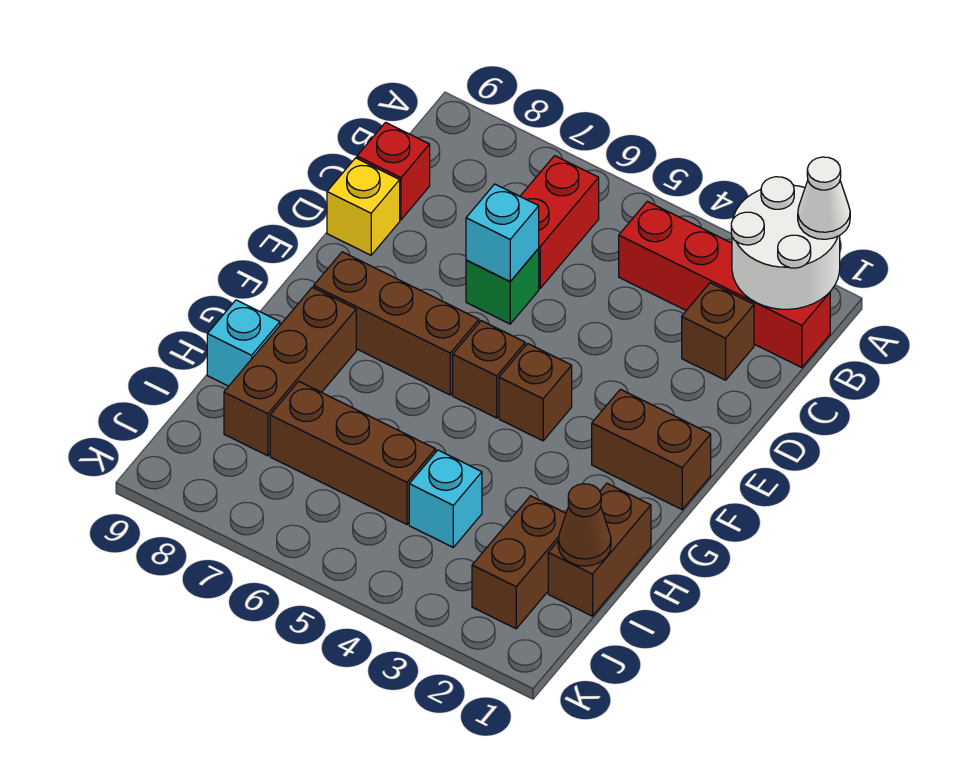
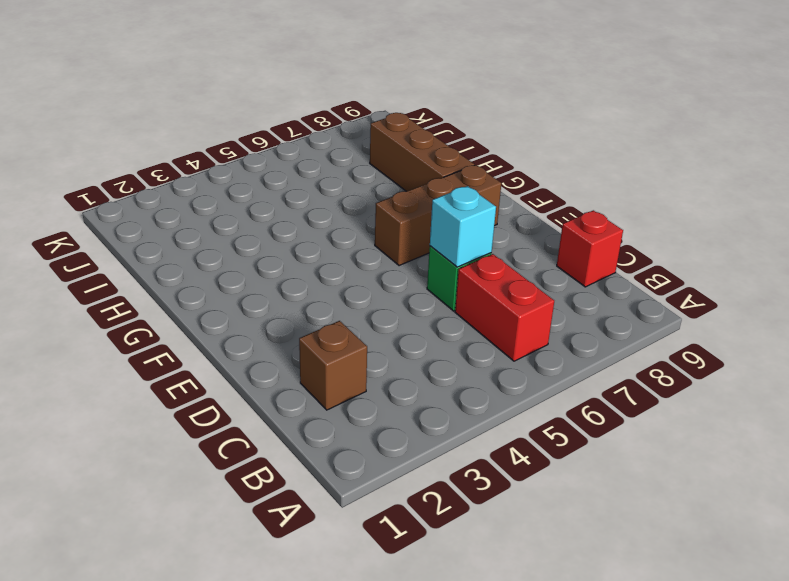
none -> red brick B1:B4 level 1
none -> yellow brick D9 level 1
none -> brown brick F1:F2 level 1

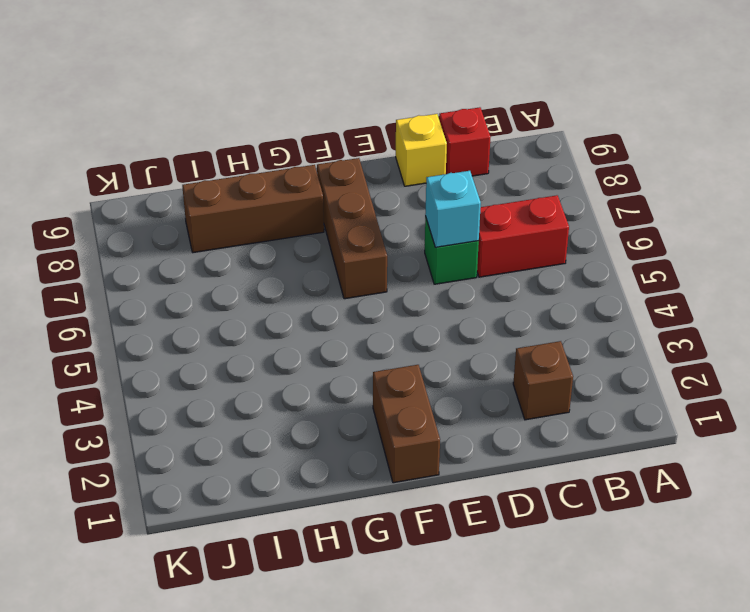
none -> red brick B1:B4 level 1
none -> brown brick F4 level 1
none -> brown brick F5 level 1

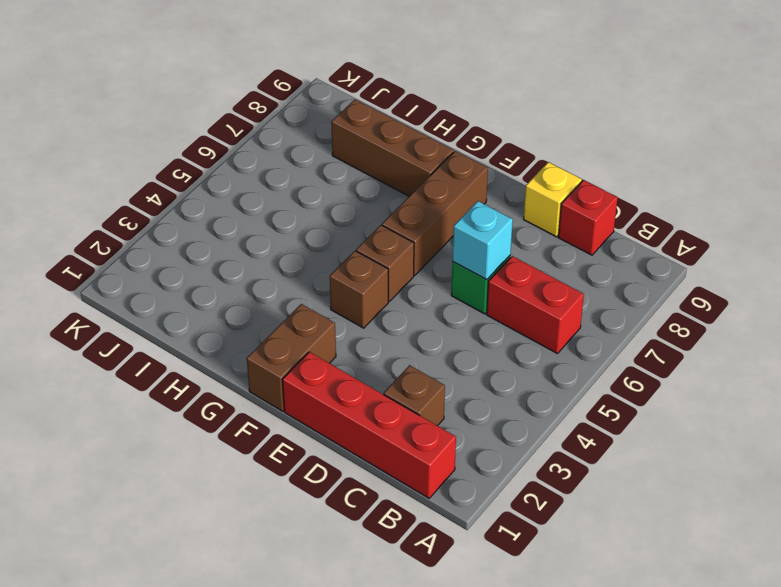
red brick B1:E1 level 1 -> red brick B1:B4 level 1
none -> brown brick H1:I1 level 1
none -> cyan brick H9 level 1
none -> brown brick I2:J2 level 1

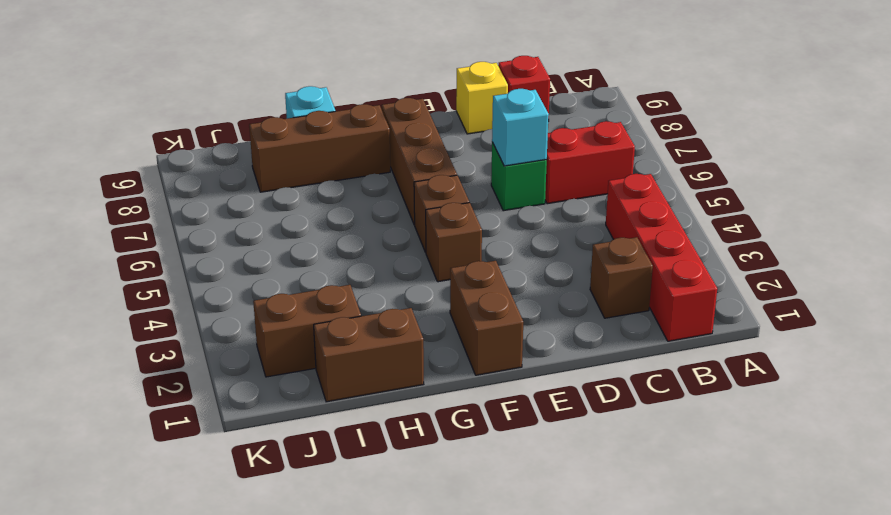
none -> cyan brick I4 level 1
none -> brown brick I5:I7 level 1
none -> white round brick A1:B2 level 2

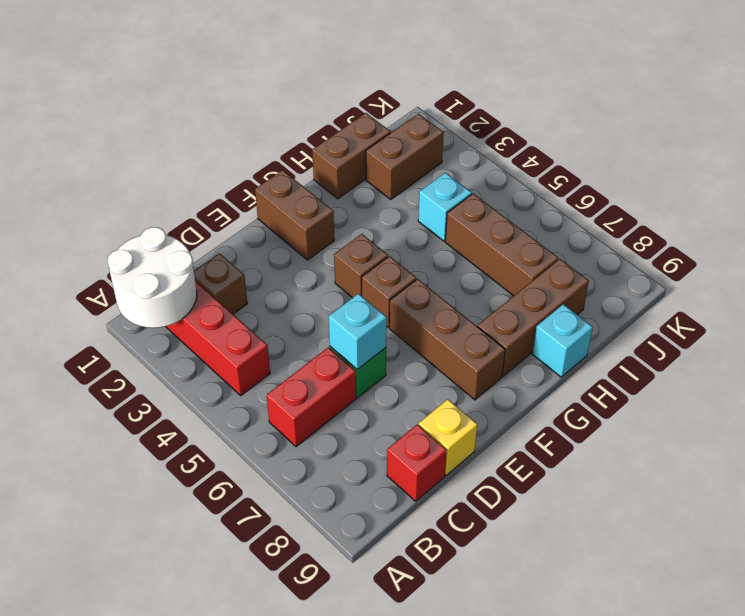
none -> brown cone I1 level 2
none -> white cone A1 level 3

